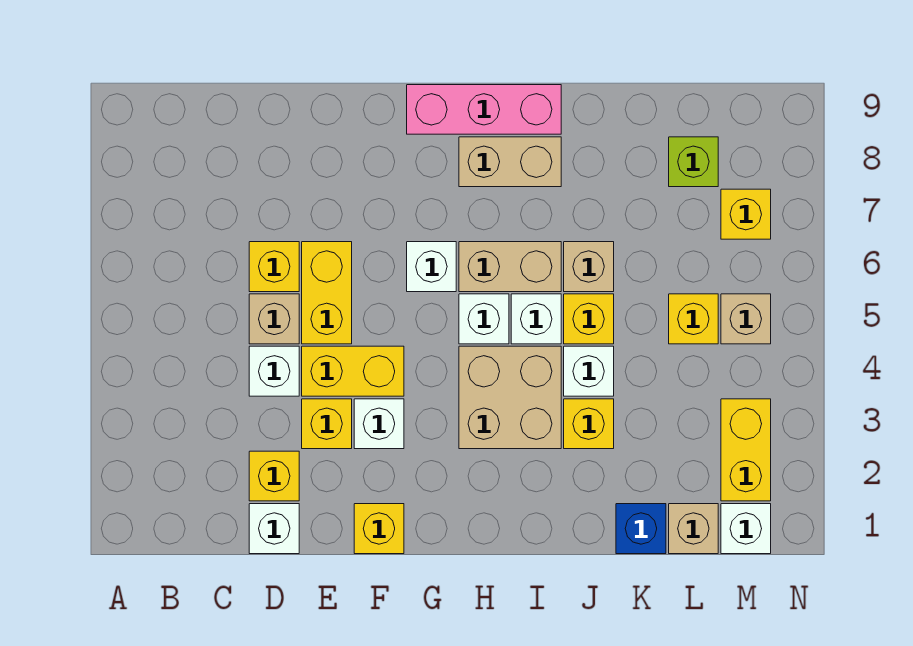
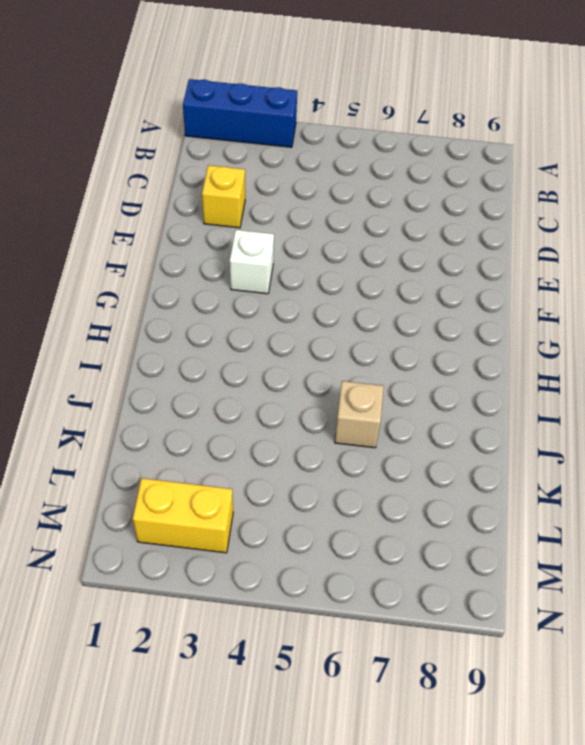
blue brick A1:A3 level 1 -> none
none -> white brick D1 level 1
none -> white brick D4 level 1
none -> tan brick D5 level 1

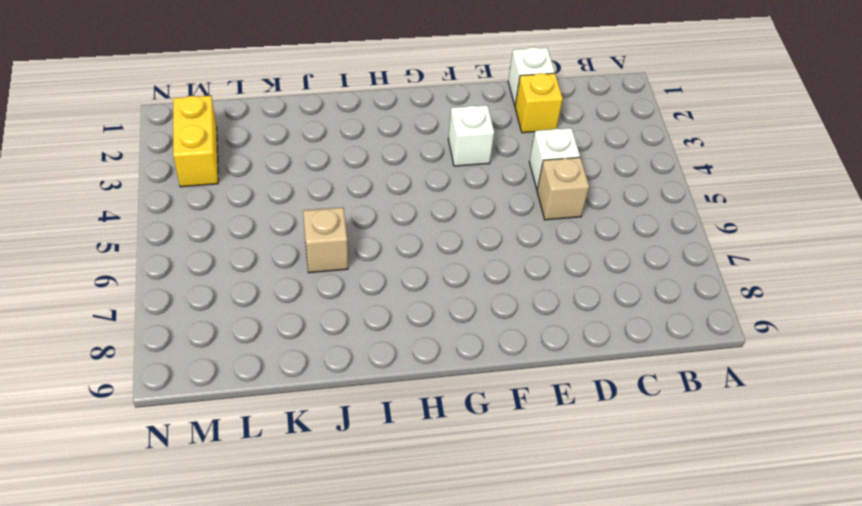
none -> yellow brick D6 level 1
none -> yellow brick E3 level 1
none -> yellow brick E4:F4 level 1

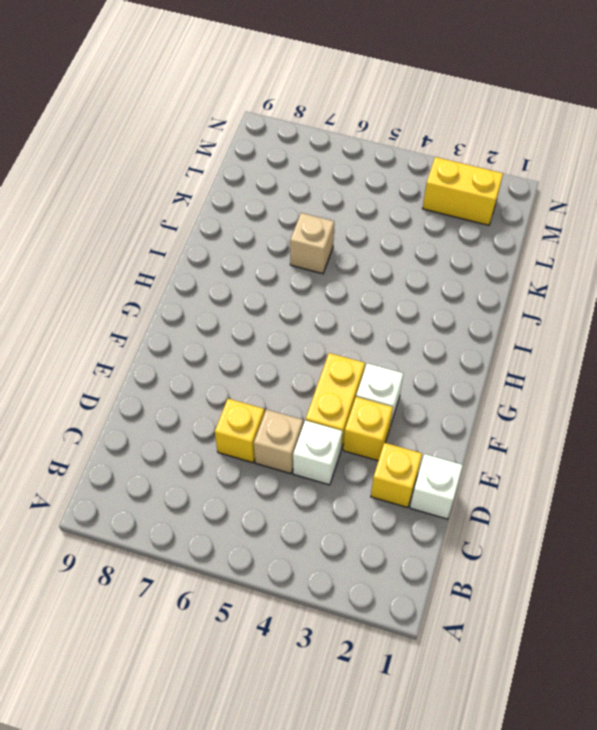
none -> yellow brick E5:E6 level 1
none -> yellow brick F1 level 1
none -> white brick G6 level 1

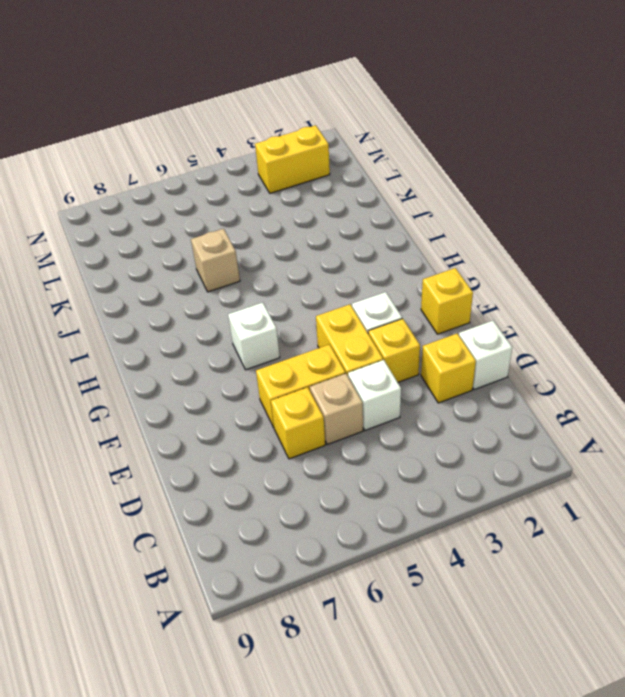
none -> pink brick G9:I9 level 1
none -> tan brick H3:I4 level 1
none -> white brick H5 level 1

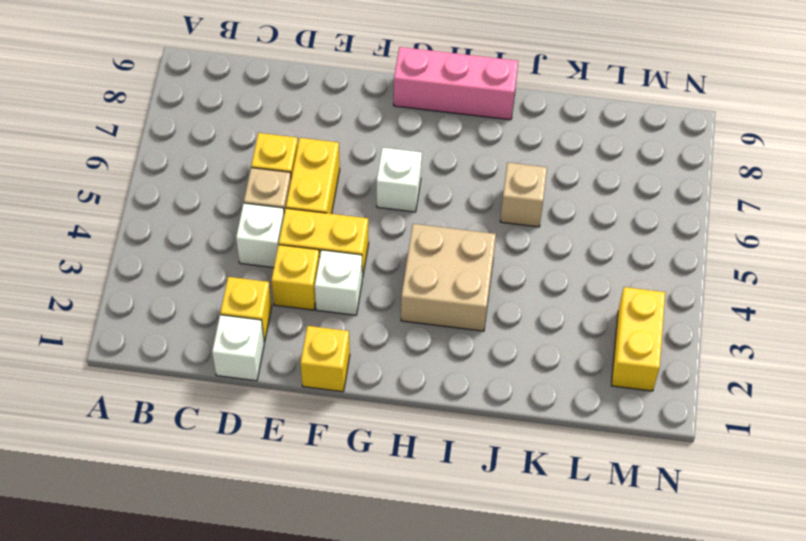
none -> white brick H5 level 1
none -> tan brick H6:I6 level 1
none -> tan brick H8:I8 level 1

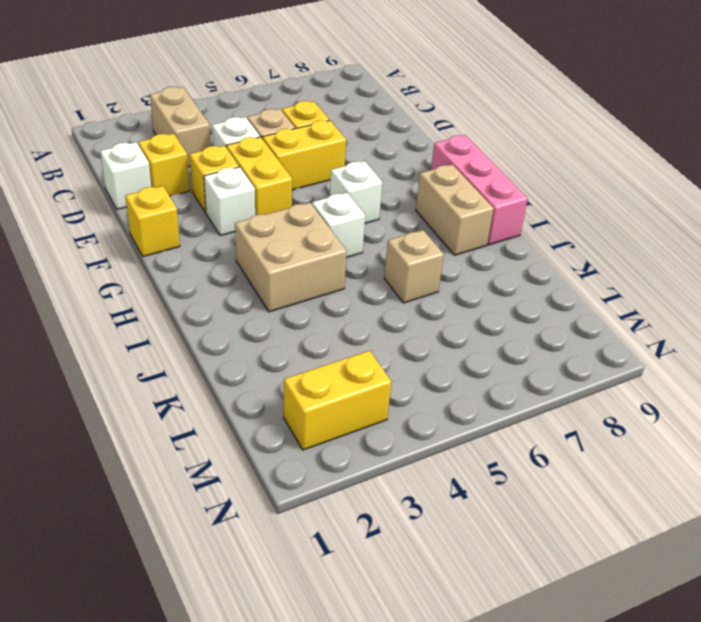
tan brick B3:C3 level 1 -> tan brick H6:I6 level 1
none -> white brick I5 level 1
none -> yellow brick J3 level 1
none -> white brick J4 level 1

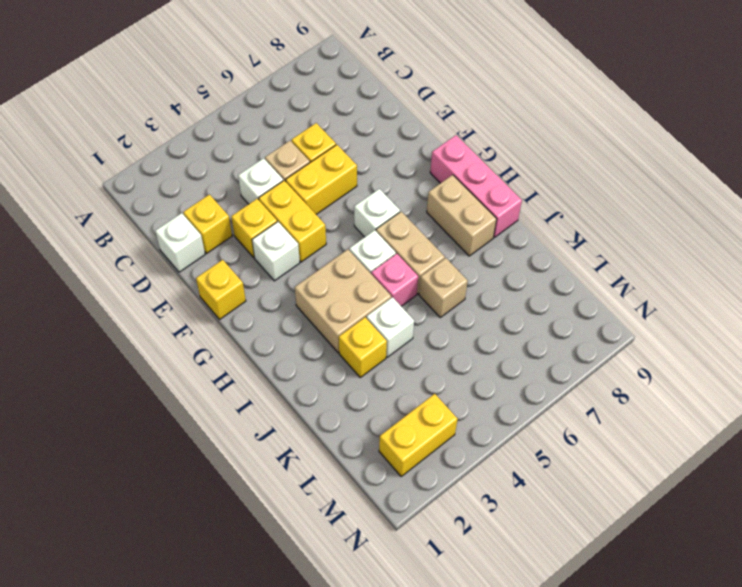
pink brick I5 level 1 -> white brick I5 level 1
none -> yellow brick J5 level 1
none -> blue brick K1 level 1
none -> tan brick L1 level 1

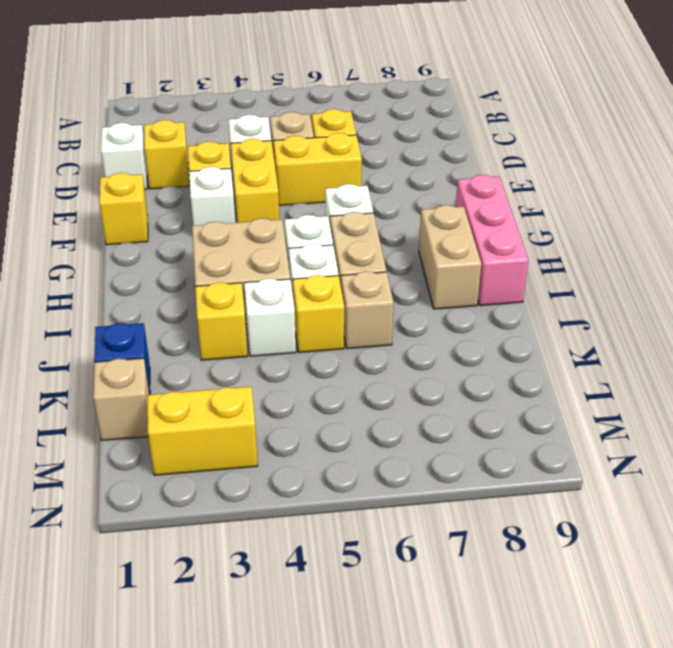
none -> yellow brick L5 level 1
none -> lime brick L8 level 1
none -> white brick M1 level 1

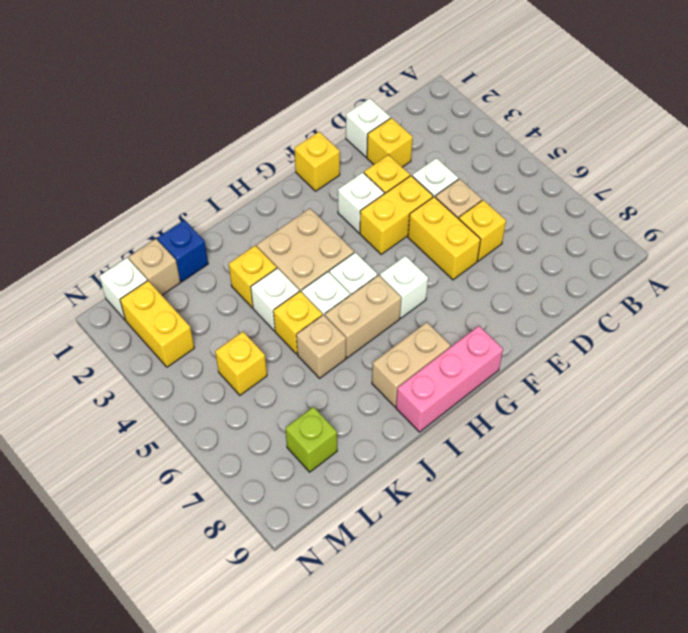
none -> tan brick M5 level 1
none -> yellow brick M7 level 1

